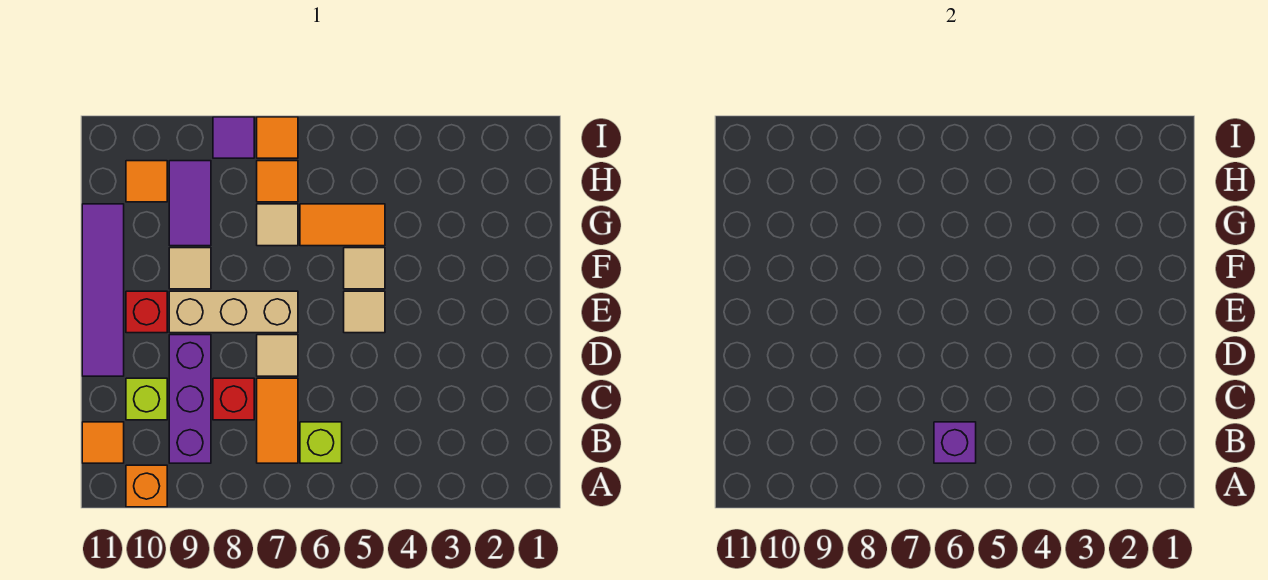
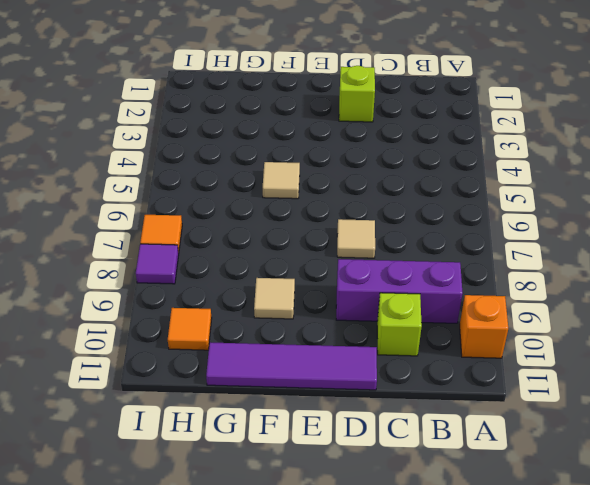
lime brick D2 level 1 -> lime brick B6 level 1
none -> orange tile B7:C7 level 1
none -> orange tile B11 level 1
none -> red brick C8 level 1

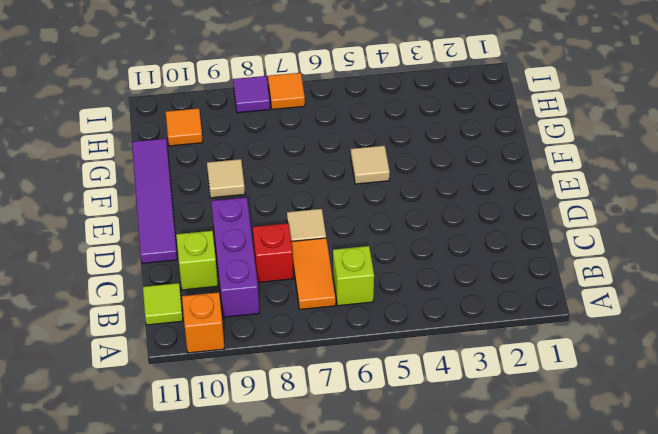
lime tile B11 level 1 -> orange tile B11 level 1
none -> tan tile E5 level 1
none -> tan brick E7:E9 level 1
none -> red brick E10 level 1

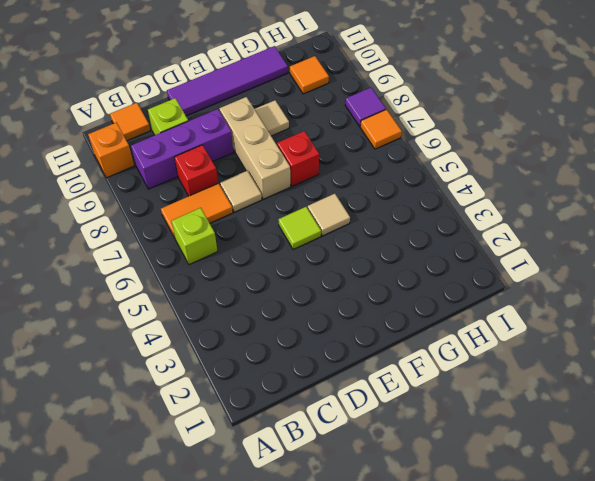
lime tile E5 level 1 -> tan tile E5 level 1
red brick F7 level 1 -> red brick E10 level 1
none -> orange tile G5:G6 level 1
none -> tan tile G7 level 1
none -> purple tile G9:H9 level 1

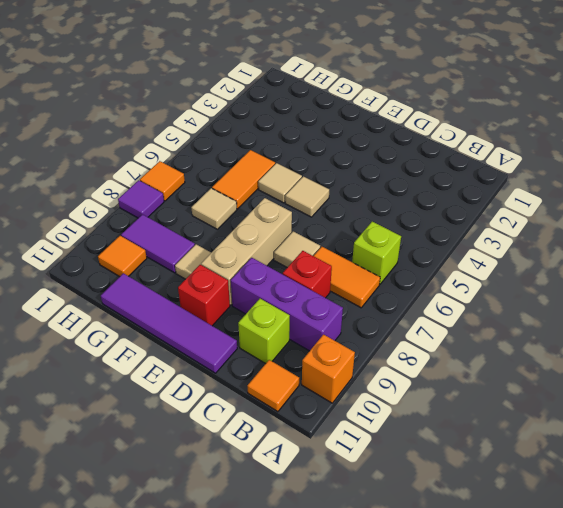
none -> orange tile H7 level 1
none -> purple brick B6 level 2

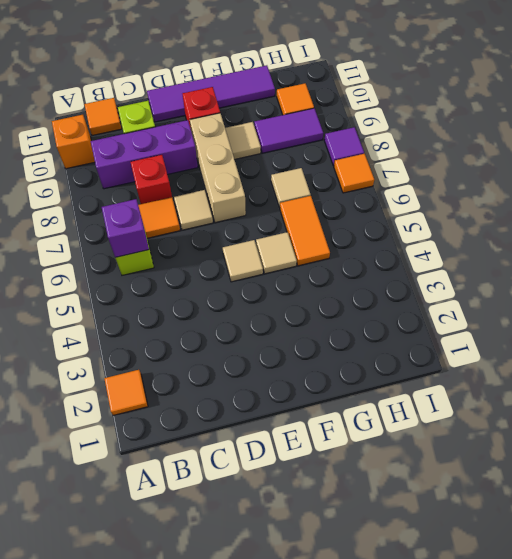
orange tile A2 level 1 -> orange tile H7 level 1

